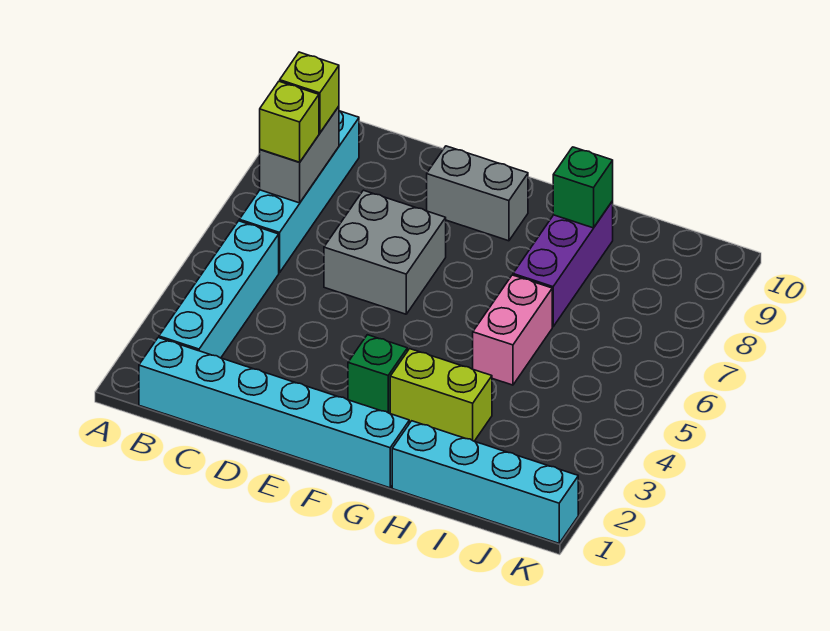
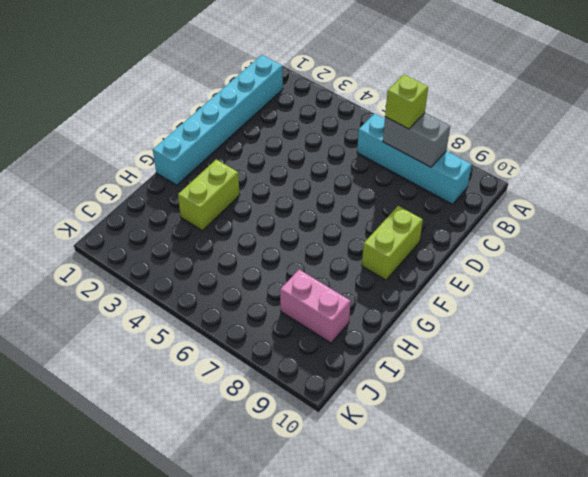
lime brick E9:F9 level 1 -> grey brick E9:F9 level 1
pink brick I8:I9 level 1 -> pink brick H5:H6 level 1
none -> cyan brick B2:B5 level 1
none -> grey brick D6:E7 level 1
none -> green brick F3 level 1

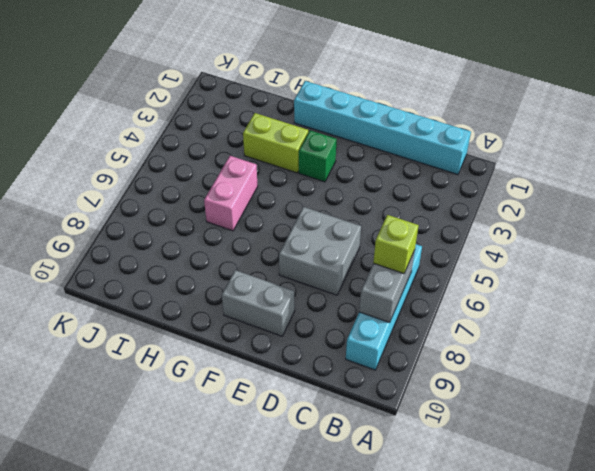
none -> cyan brick B2:B5 level 1
none -> cyan brick H1:K1 level 1
none -> purple brick H7:H9 level 1

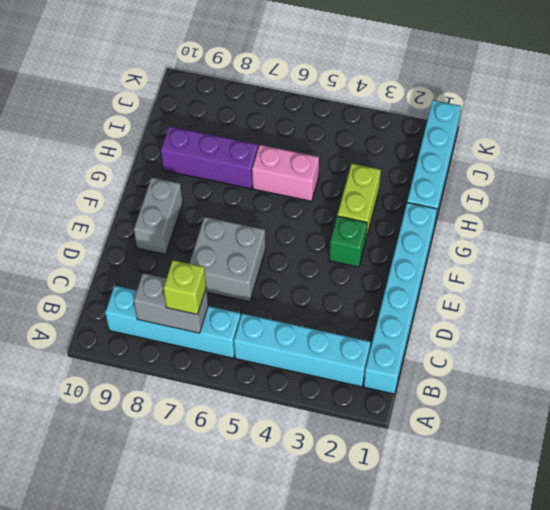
none -> green brick H9 level 2
none -> lime brick B8 level 3

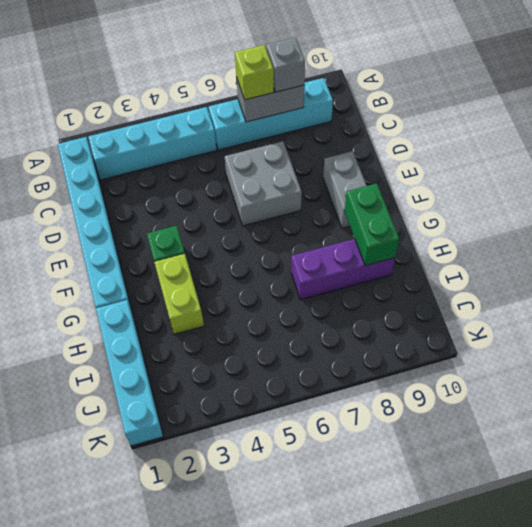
grey brick B8 level 3 -> lime brick B8 level 3
green brick G9:H9 level 2 -> green brick H9 level 2
none -> pink brick H5:H6 level 1

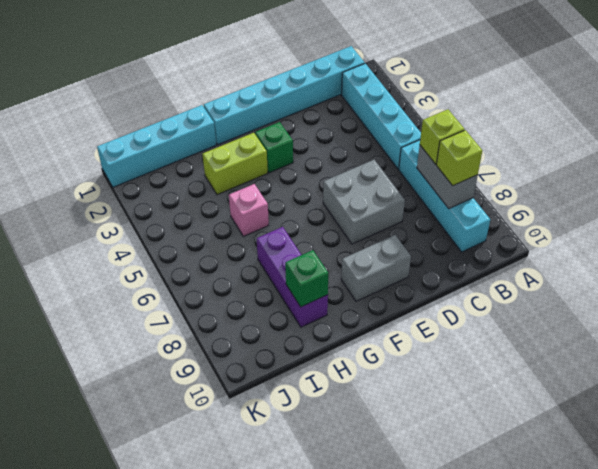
pink brick H5 level 1 -> pink brick H5:H6 level 1

